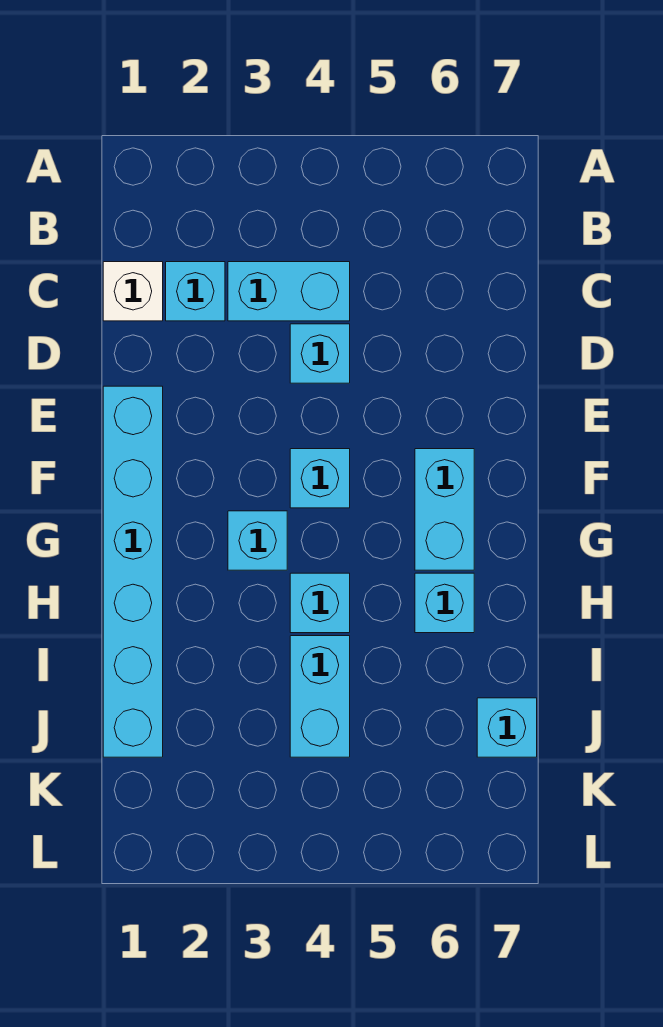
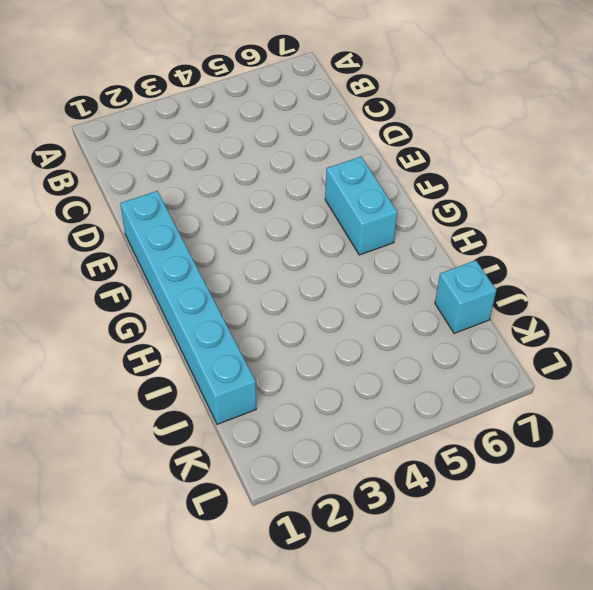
none -> white brick C1 level 1
none -> cyan brick C2 level 1
none -> cyan brick C3:C4 level 1

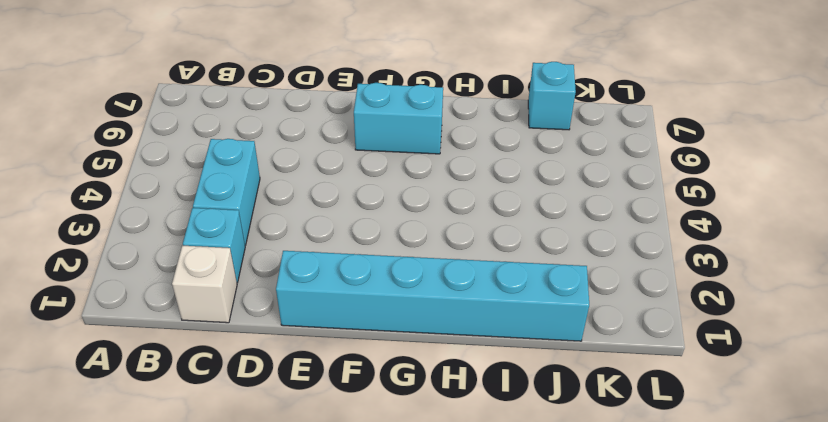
none -> cyan brick D4 level 1
none -> cyan brick F4 level 1
none -> cyan brick G3 level 1

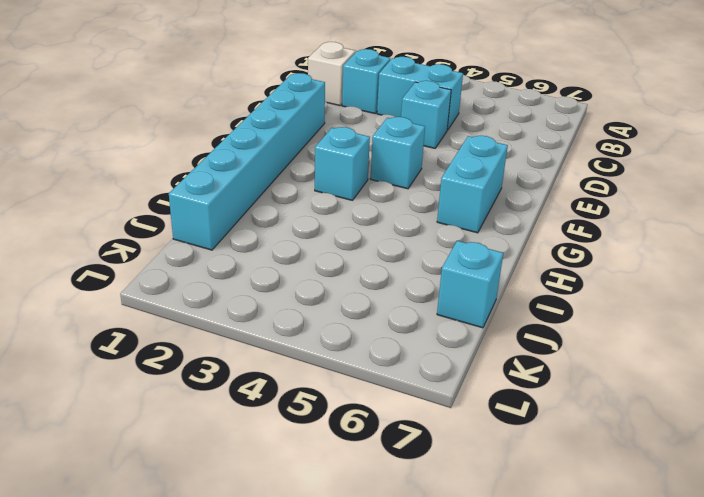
none -> cyan brick H4 level 1
none -> cyan brick H6 level 1
none -> cyan brick I4:J4 level 1

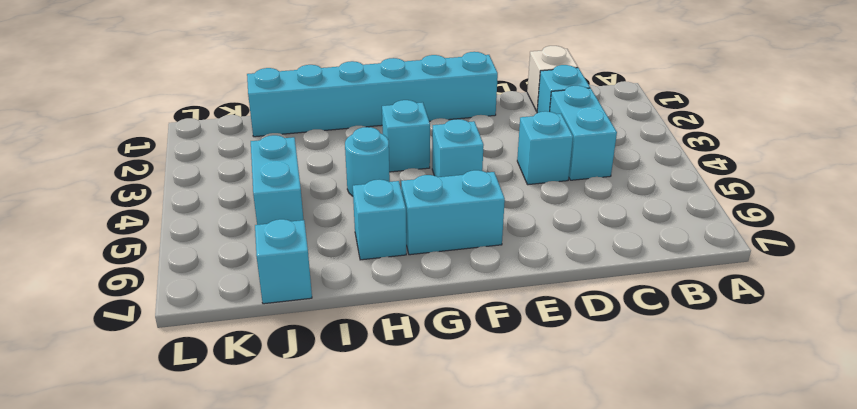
cyan round brick H4 level 1 -> cyan brick H4 level 1
cyan brick J4:J5 level 1 -> cyan brick I4:J4 level 1

